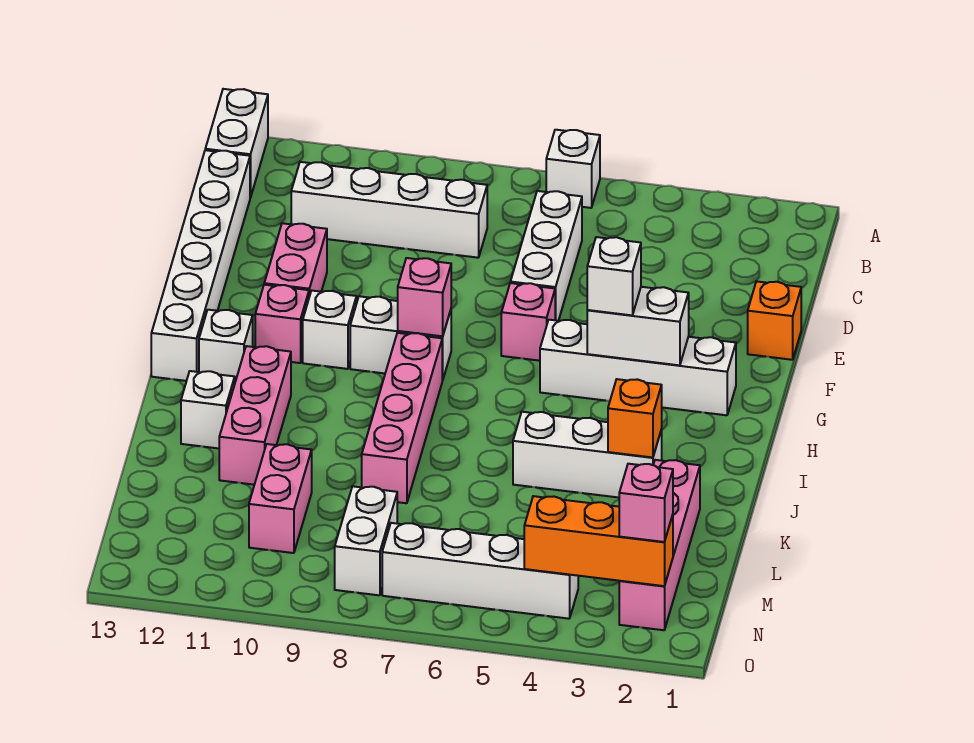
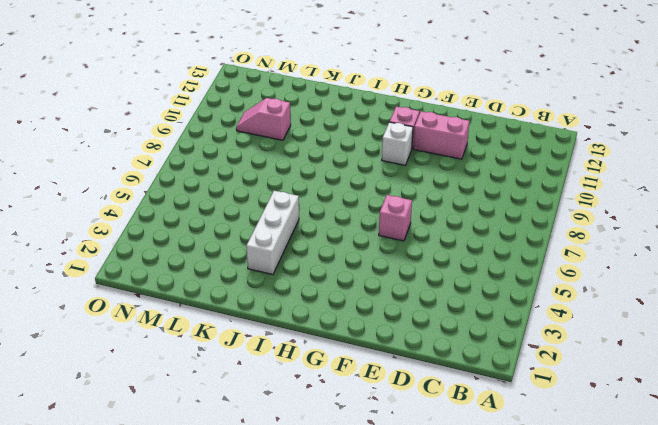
pink slope L10:M10 level 1 top L -> pink brick L10:M10 level 1
none -> white brick A6 level 1
none -> white brick A13:B13 level 1
none -> white brick C6:E6 level 1

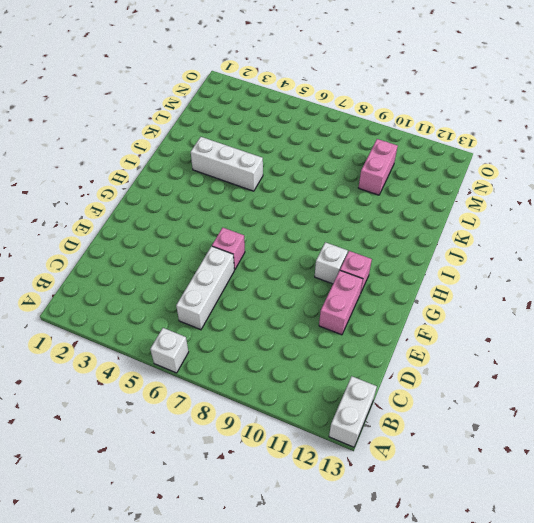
none -> white brick C8:C11 level 1
none -> white brick C13:H13 level 1
none -> orange brick E1 level 1

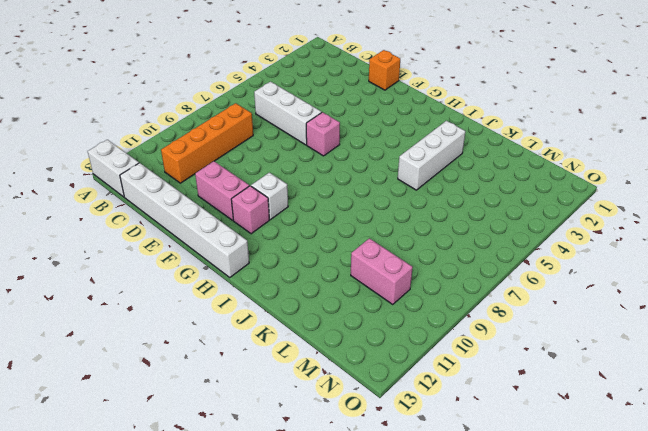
orange brick C8:C11 level 1 -> white brick C8:C11 level 1
none -> white brick A6 level 1
none -> white brick G2:G5 level 1
none -> white brick G8:G9 level 1

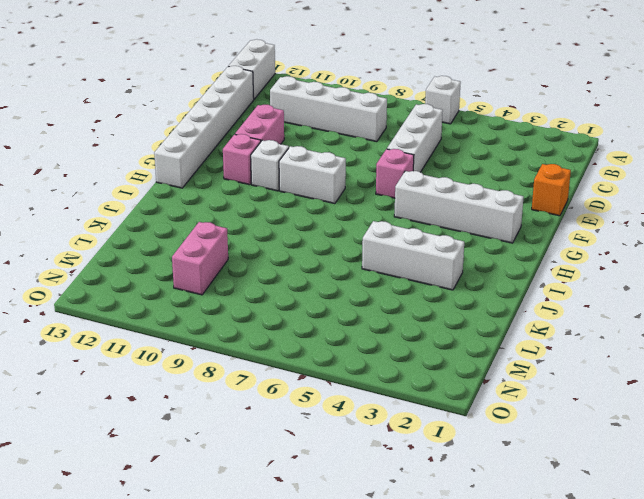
none -> pink brick H8:K8 level 1
none -> white brick H12 level 1
none -> pink brick I11:K11 level 1

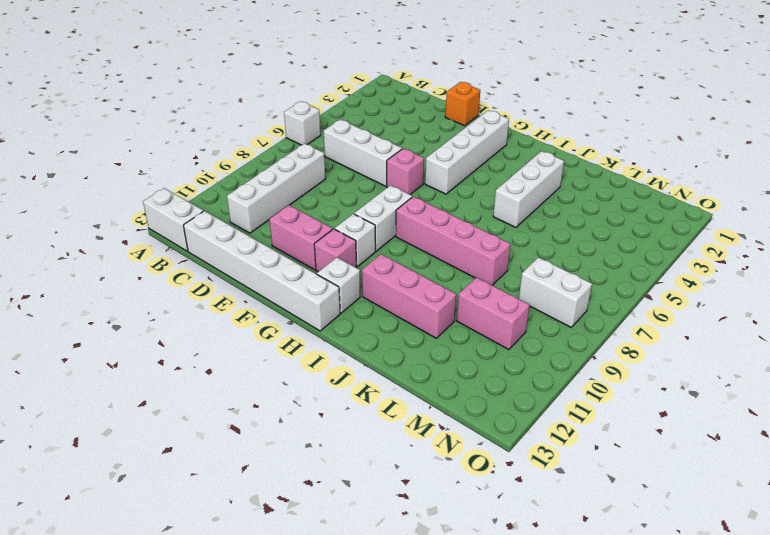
none -> white brick J12 level 1
none -> pink brick K2:N2 level 1
none -> white brick N4:N7 level 1

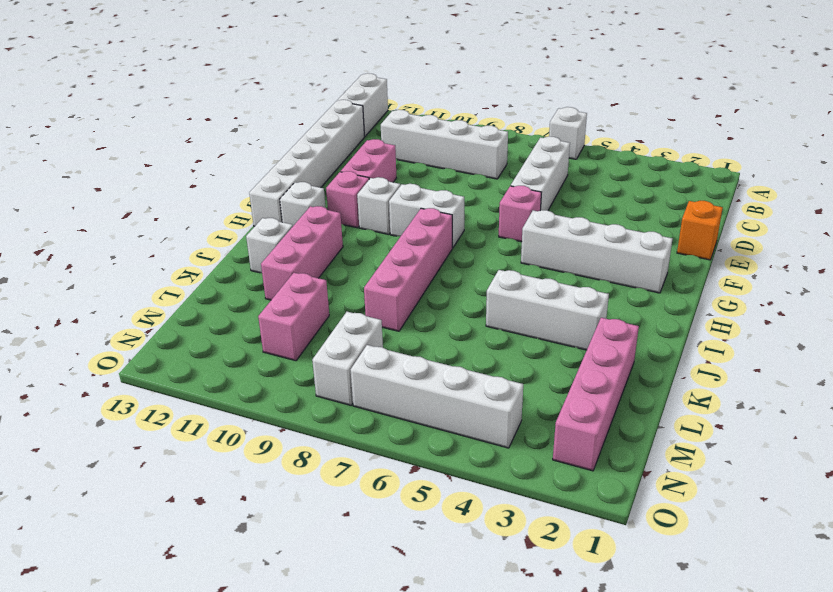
none -> white brick G3:G4 level 2
none -> pink brick G8 level 2
none -> orange brick J3 level 2

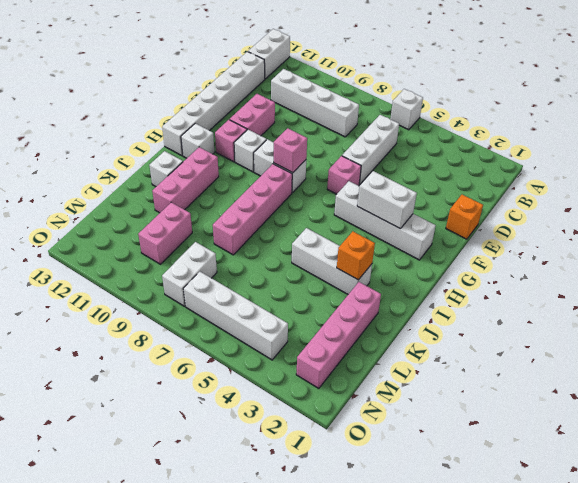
none -> orange brick N2:N4 level 2
none -> white brick G4 level 3
none -> pink brick N2 level 3

